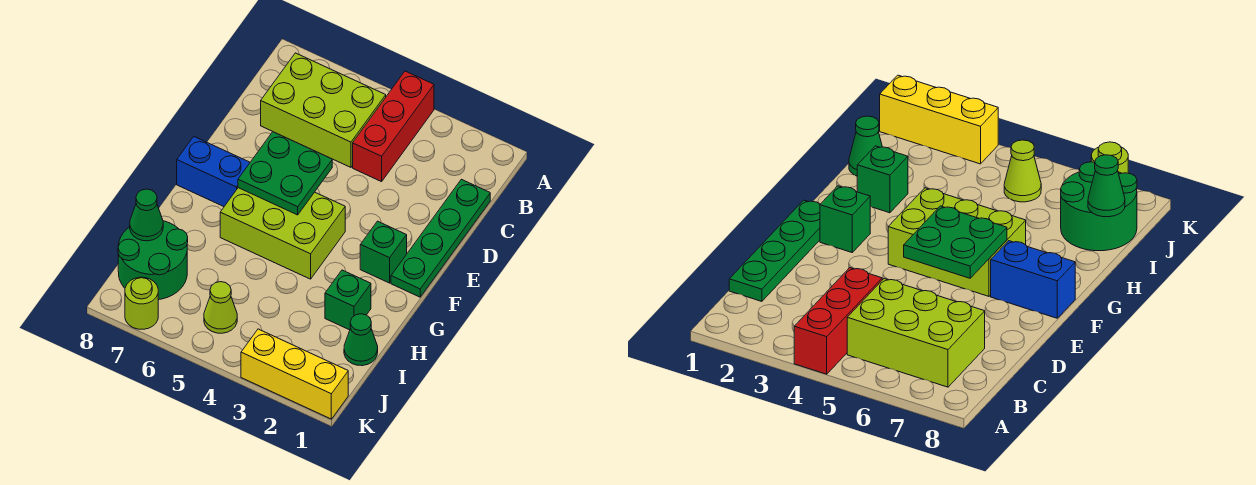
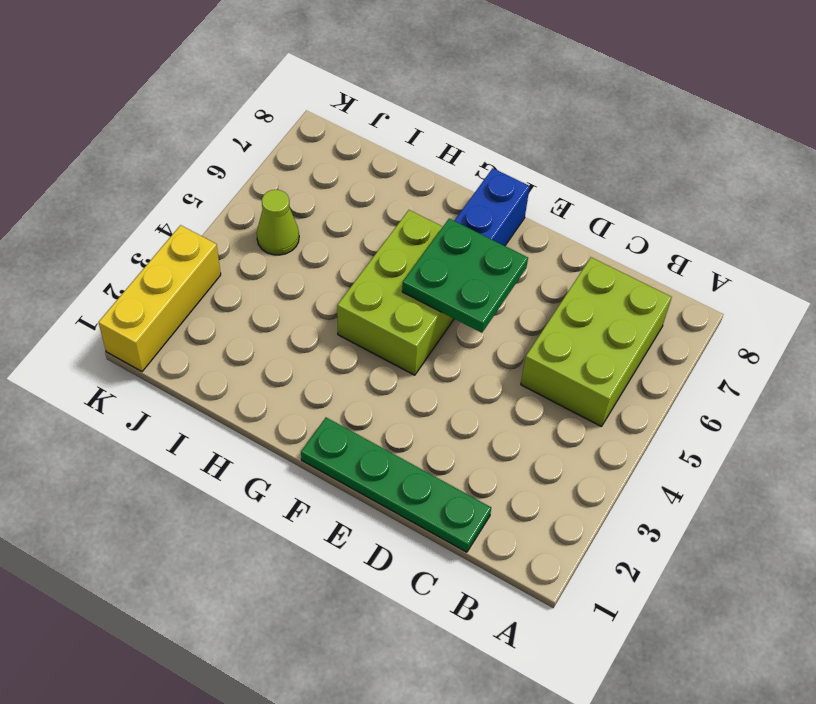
none -> red brick A4:C4 level 1
none -> green brick F2 level 1
none -> green brick H2 level 1

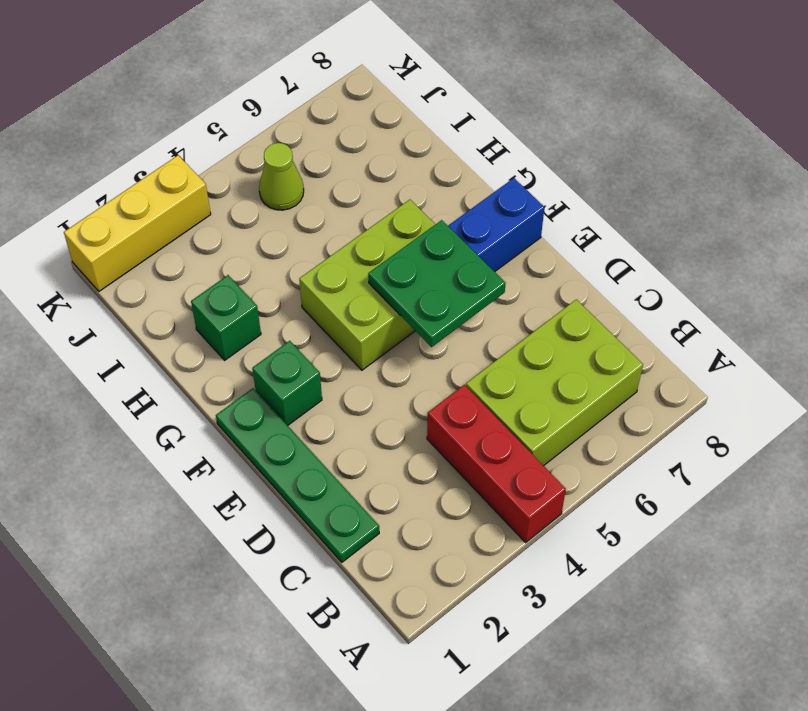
none -> green cone I1 level 1
none -> green round brick I7:J8 level 1
none -> lime round brick K7 level 1

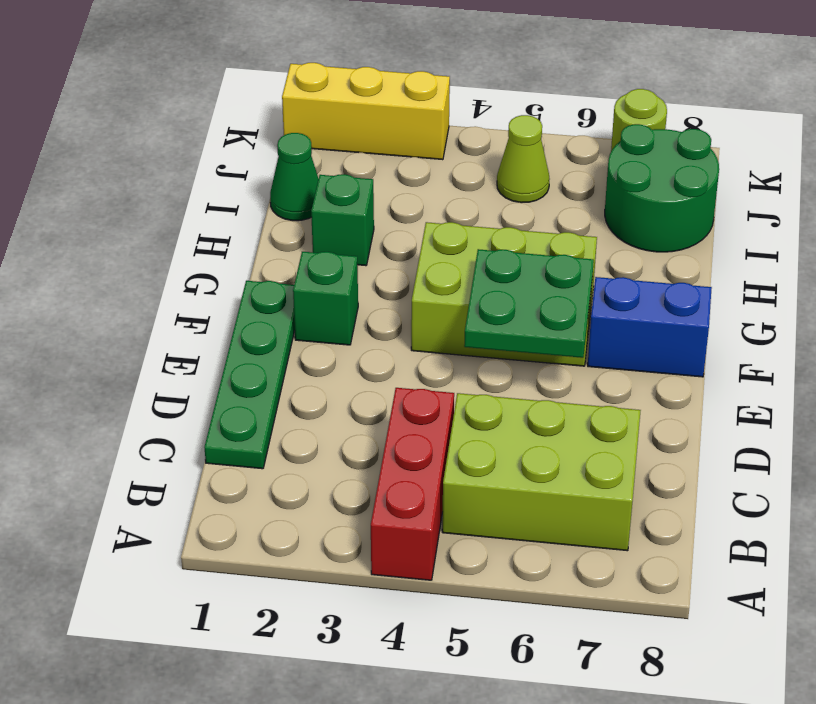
none -> green cone I8 level 2

